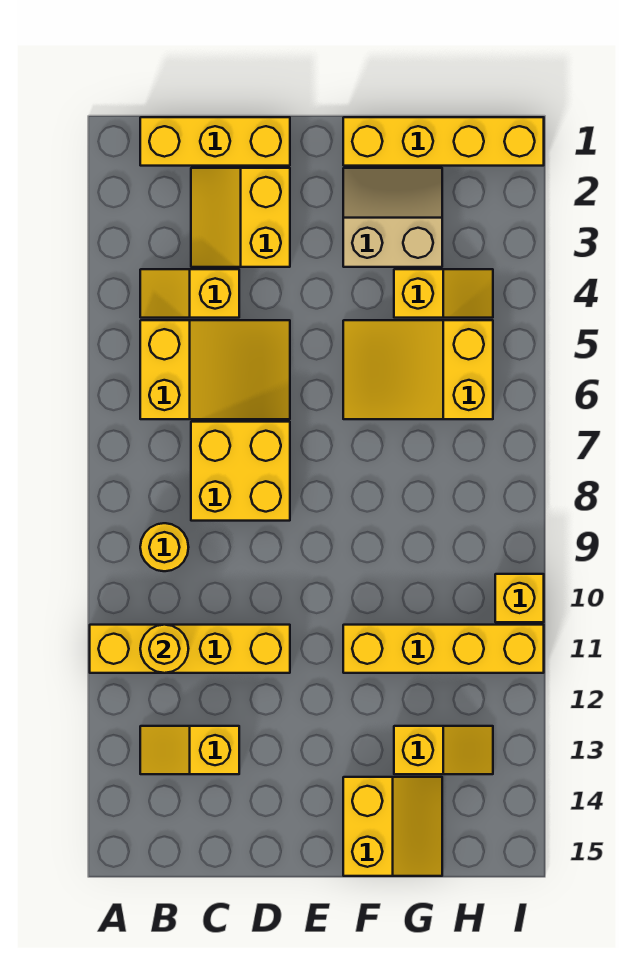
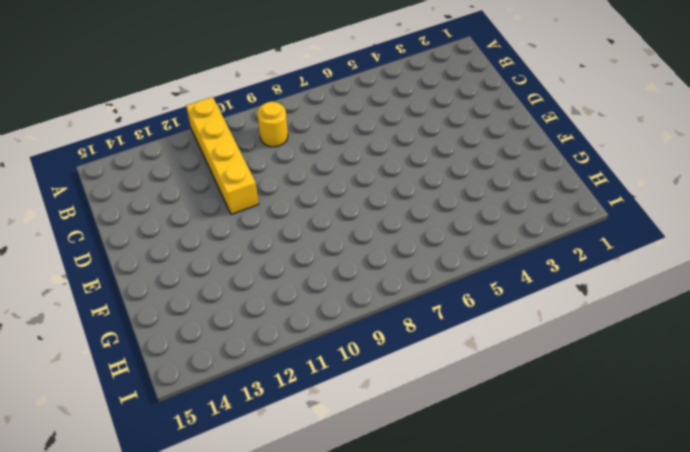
none -> yellow brick B1:D1 level 1
none -> yellow slope B4:C4 level 1 top C
none -> yellow slope B5:D6 level 1 top B

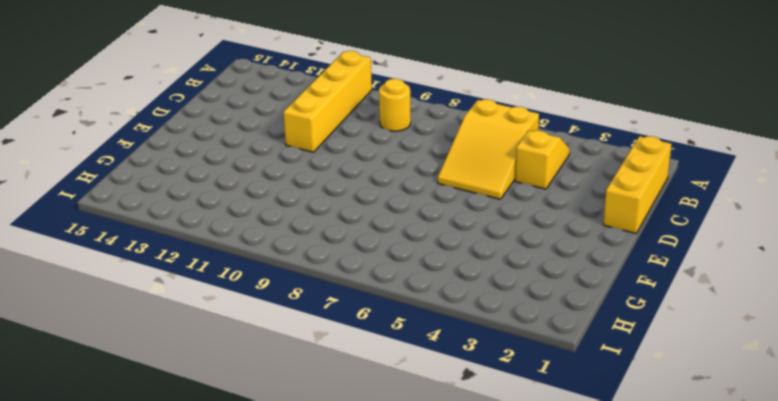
none -> yellow slope B13:C13 level 1 top C
none -> yellow slope C2:D3 level 1 top D
none -> yellow brick C7:D8 level 1

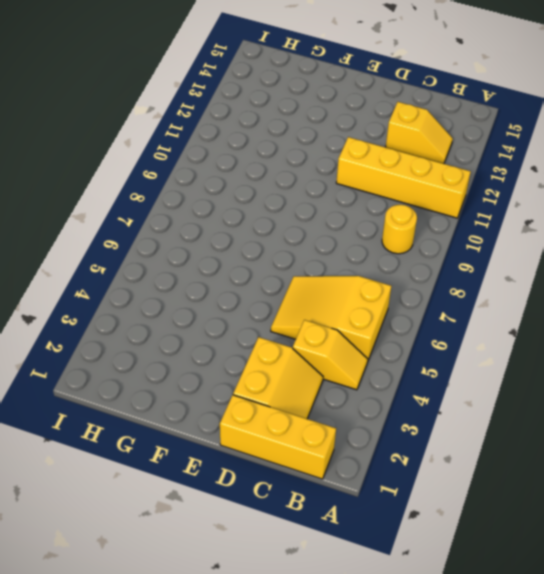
none -> yellow brick C7:D8 level 1
none -> yellow brick F1:I1 level 1
none -> tan slope F2:G3 level 1 top 3

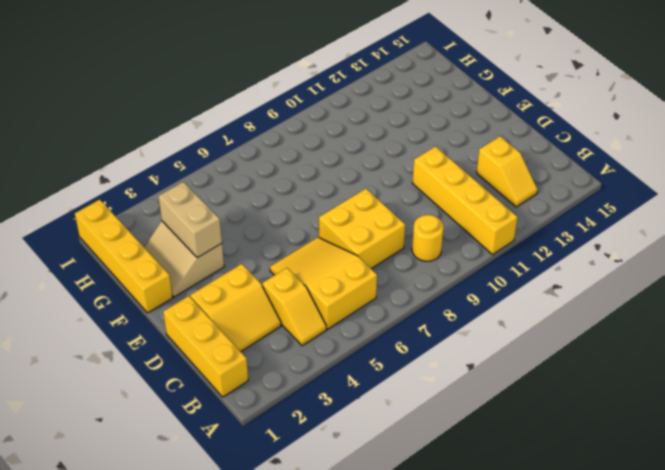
tan brick F3:G3 level 2 -> none
none -> yellow slope F5:H6 level 1 top H
none -> yellow brick F11:I11 level 1
none -> yellow slope F14:G15 level 1 top F

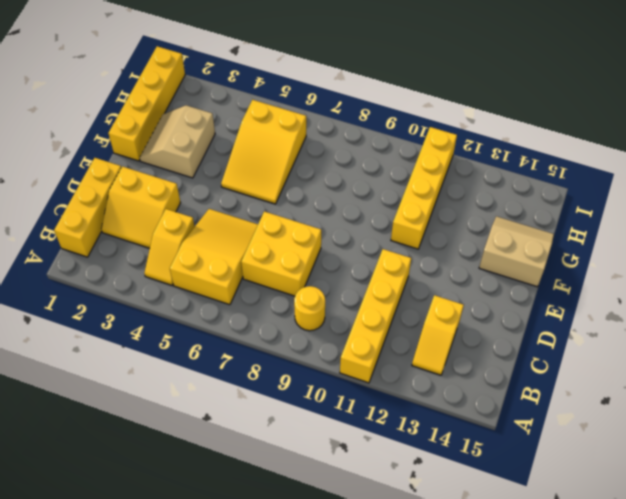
tan slope F14:G15 level 1 top F -> yellow slope F14:G15 level 1 top F
none -> yellow slope G4:H4 level 1 top G
none -> yellow slope G13:H13 level 1 top G
none -> yellow brick I10 level 1

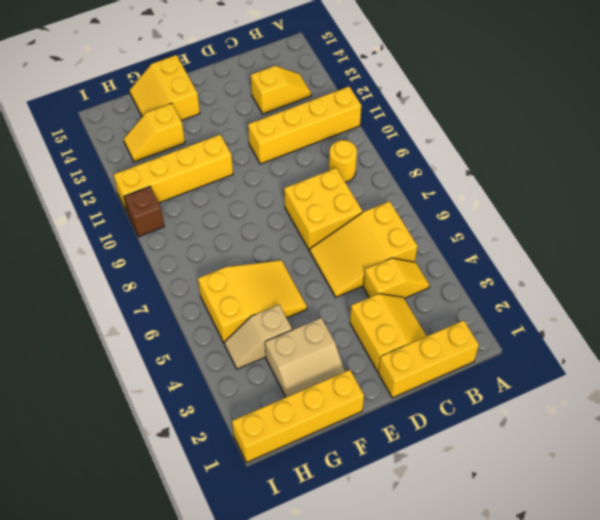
tan slope G4:H4 level 1 top G -> yellow slope G4:H4 level 1 top G
brown brick I10 level 1 -> yellow brick I10 level 1
none -> yellow round brick B11 level 2

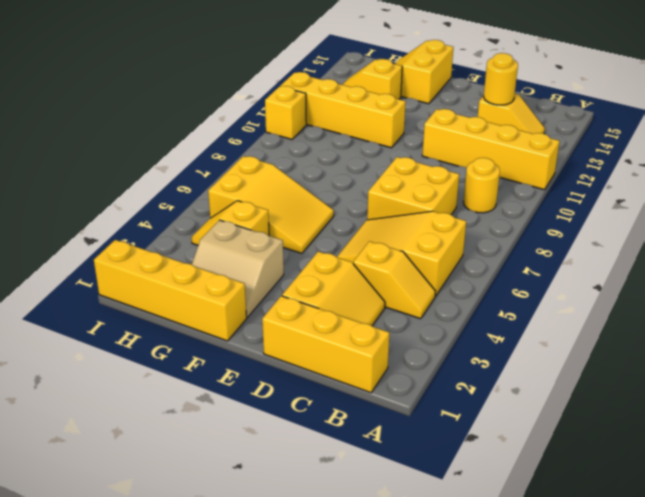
yellow round brick C13 level 2 -> yellow round brick B11 level 2

